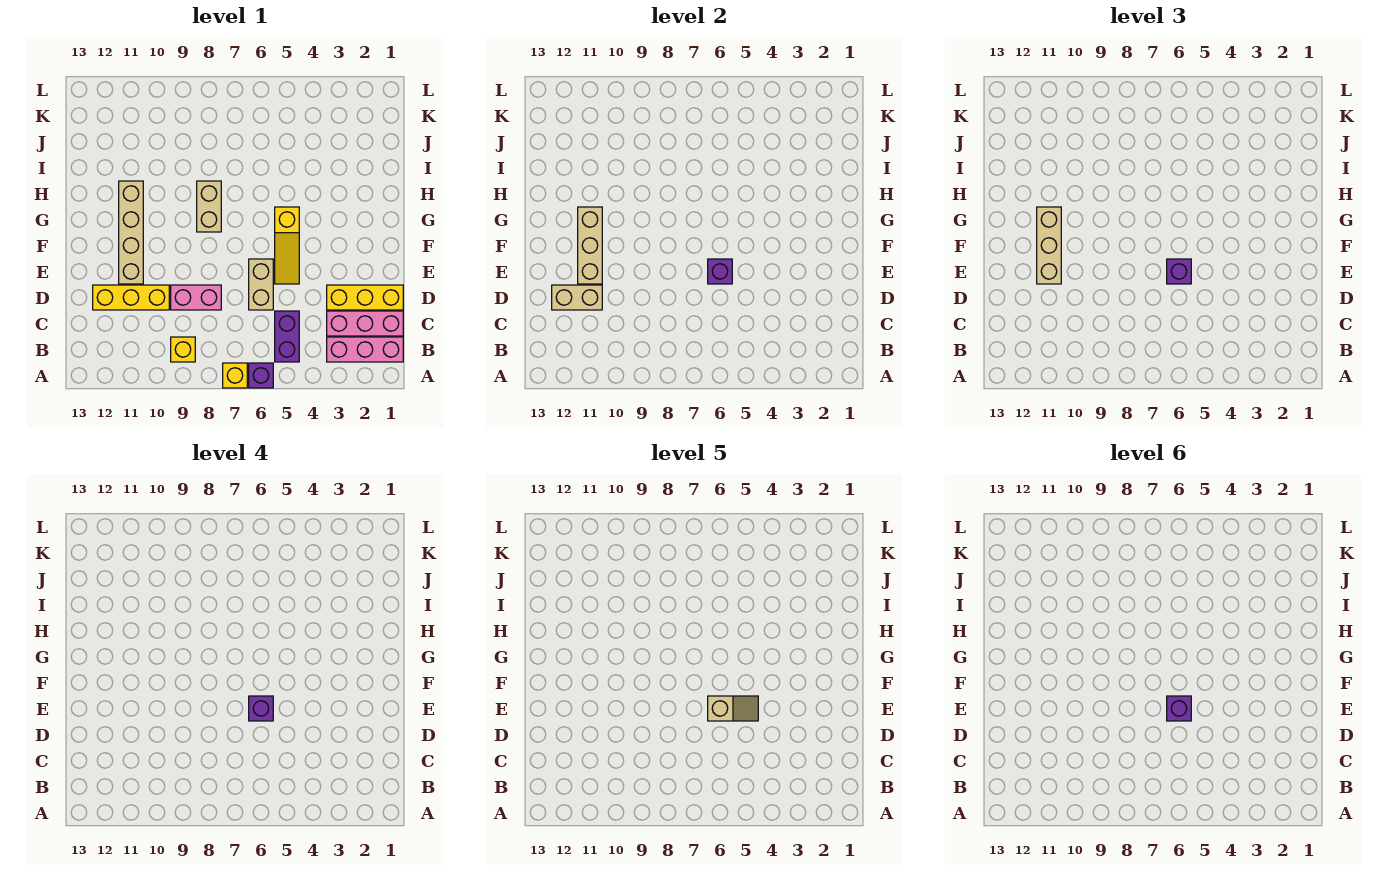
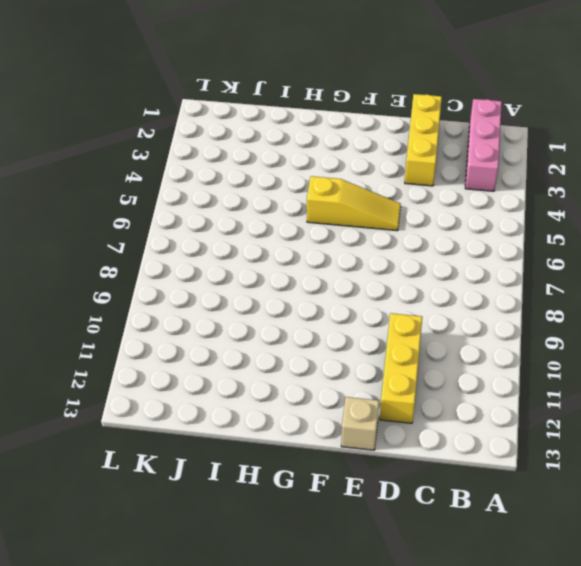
tan brick E13 level 1 -> none
none -> purple brick A6 level 1
none -> yellow brick A7 level 1
none -> purple brick B5:C5 level 1

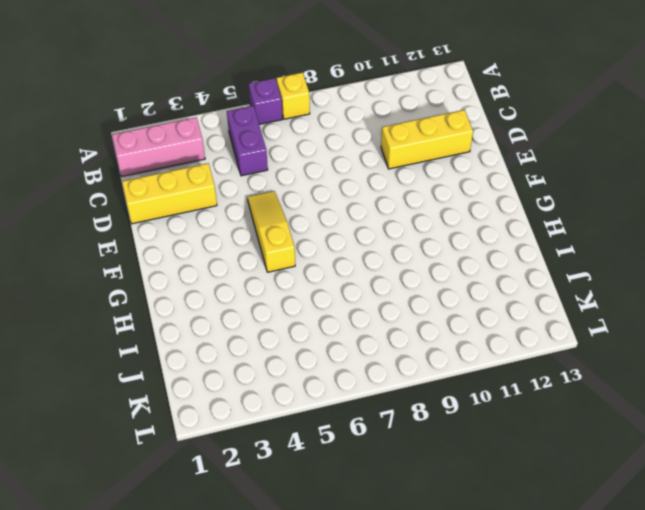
none -> yellow brick B9 level 1
none -> pink brick C1:C3 level 1
none -> tan brick D6:E6 level 1

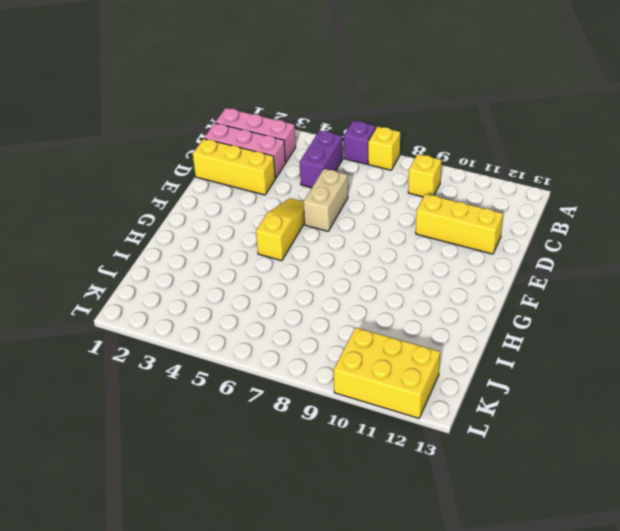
yellow brick K10:L12 level 1 -> none
none -> pink brick D8:D9 level 1
none -> tan brick E11:H11 level 1
none -> tan brick G8:H8 level 1

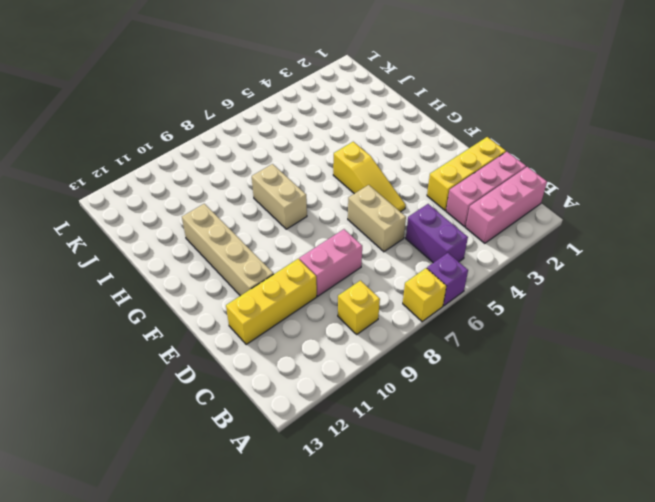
none -> tan brick D11:D12 level 2
none -> purple brick E6 level 2
none -> tan brick E11:G11 level 2

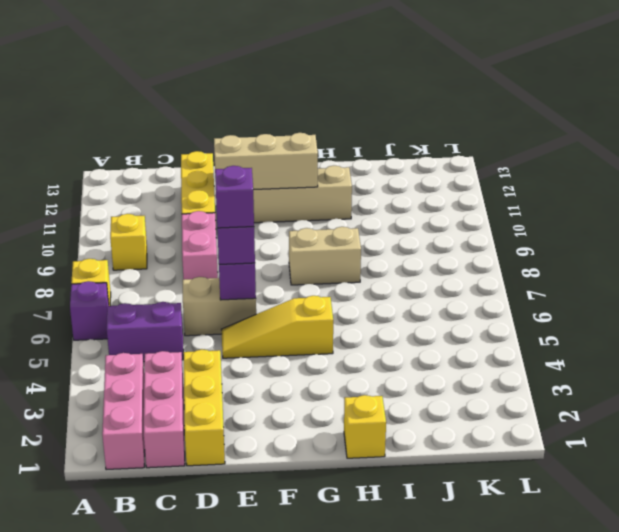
yellow brick H1 level 1 -> none
none -> tan brick D11:D12 level 2
none -> tan brick E11:G11 level 3
none -> tan slope E5:E6 level 5 top 6

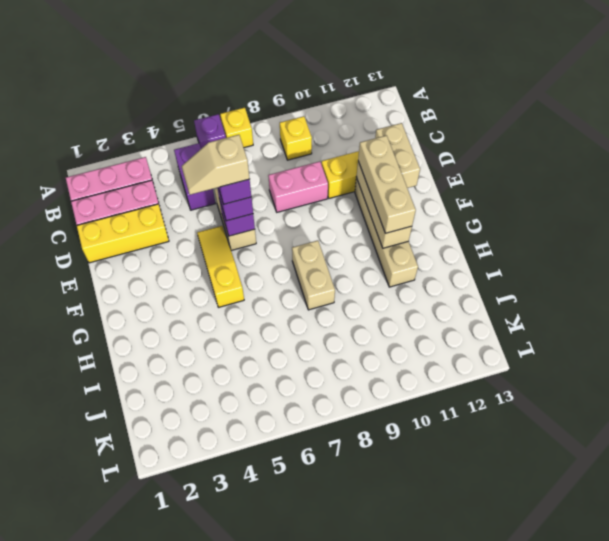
tan brick D12:E12 level 2 -> tan brick D11:D12 level 2
none -> purple brick E6 level 6

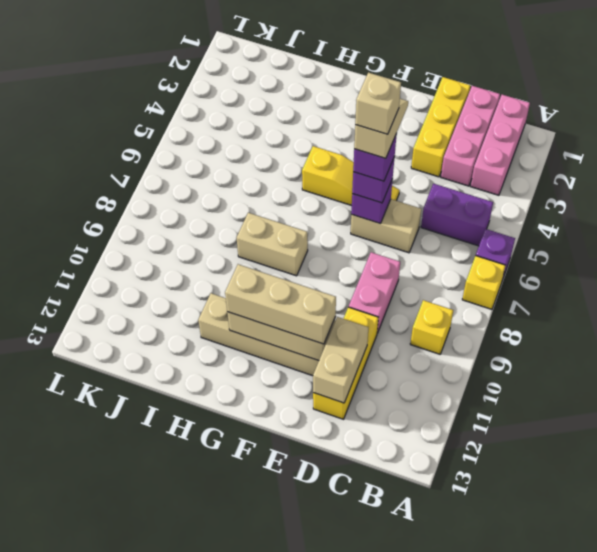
tan brick E6 level 6 -> purple brick E6 level 6

